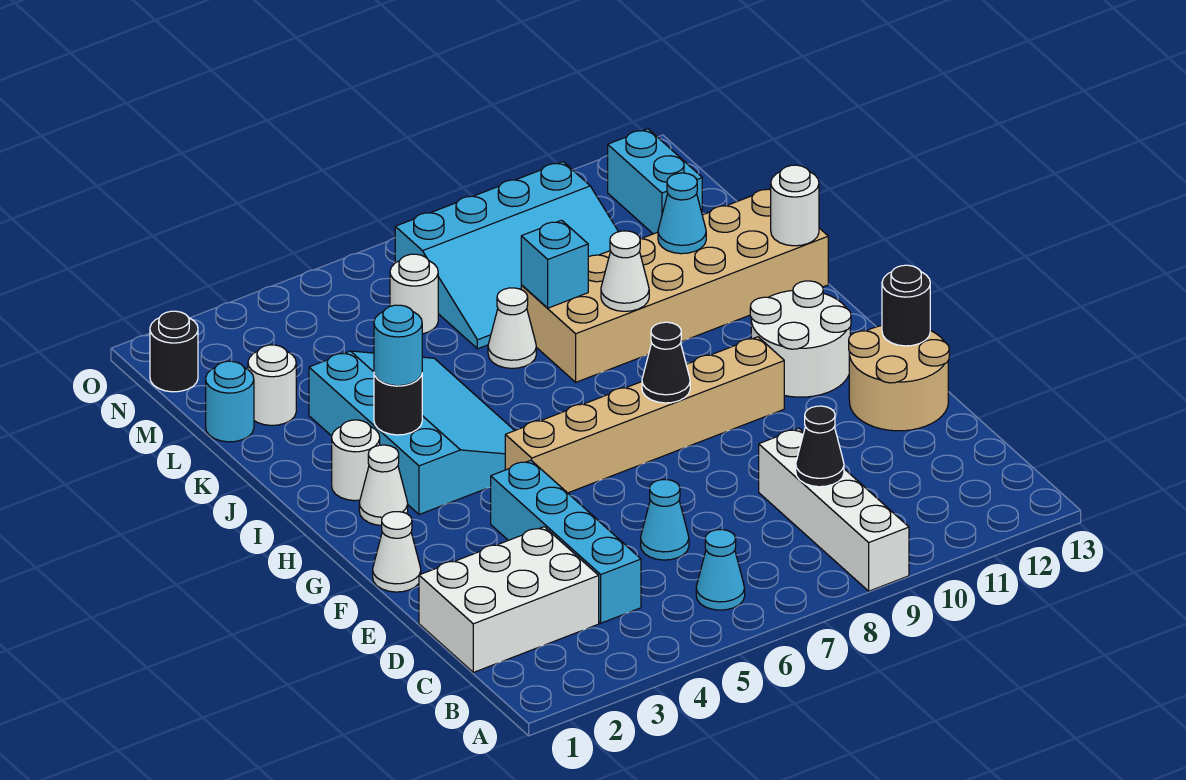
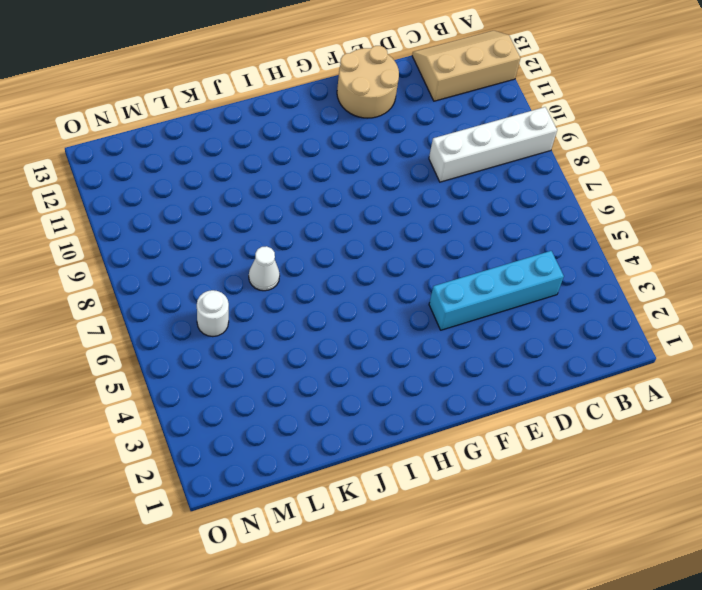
tan slope A12:C13 level 1 top 12 -> none
none -> cyan cone B6 level 1
none -> white brick C1:D3 level 1
none -> cyan cone D6 level 1

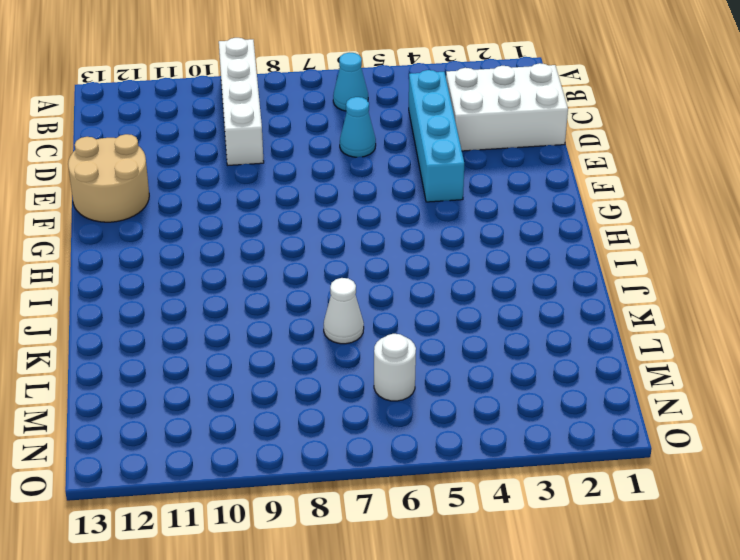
none -> white cone F1 level 1
none -> tan brick G5:G10 level 1
none -> white round brick G11:H12 level 1

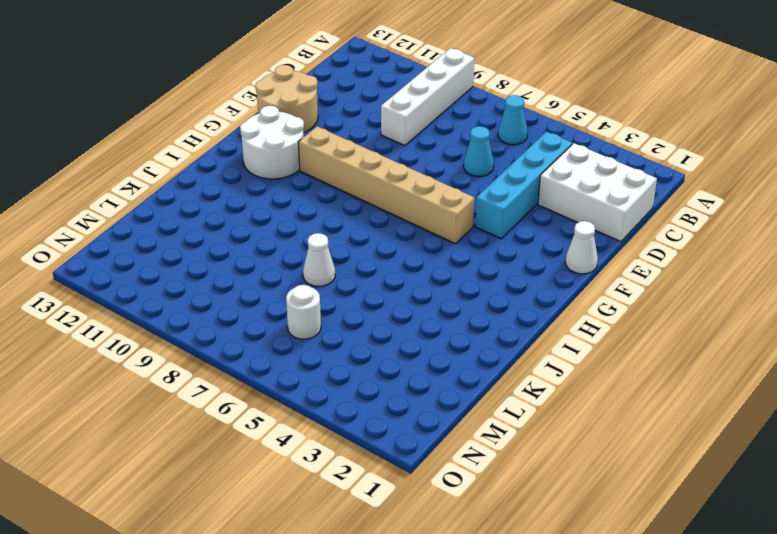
none -> white cone H2 level 1
none -> cyan slope H3:K5 level 1 top 3
none -> white round brick I2 level 1

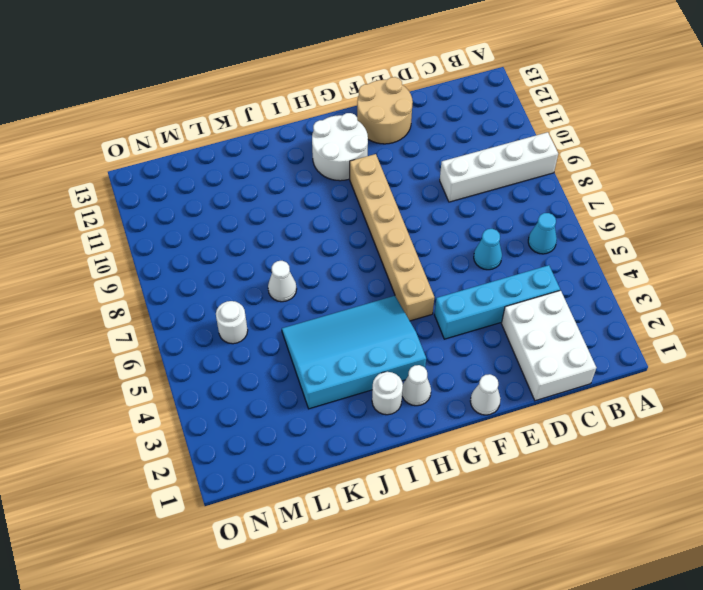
none -> tan brick J8:K13 level 1
none -> cyan round brick L1 level 1
none -> white round brick L2 level 1

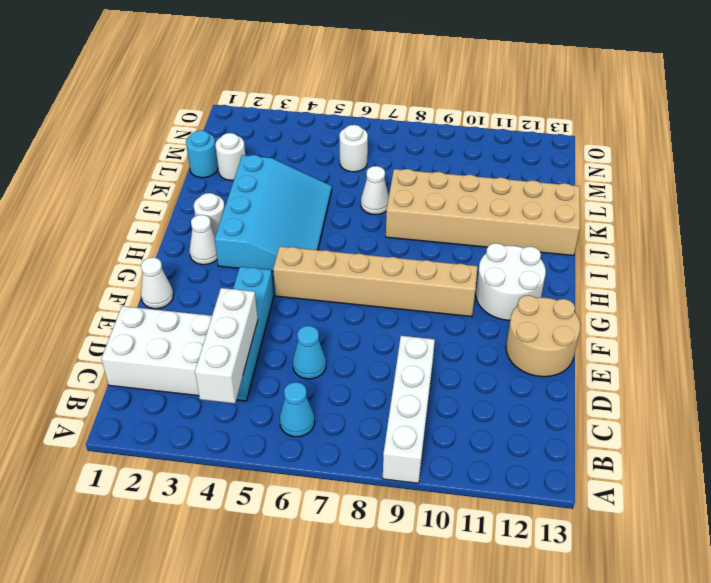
white brick B4:D4 level 2 -> none
none -> cyan slope L7:N10 level 1 top N
none -> cyan brick M12:N12 level 1
none -> black round brick N1 level 1

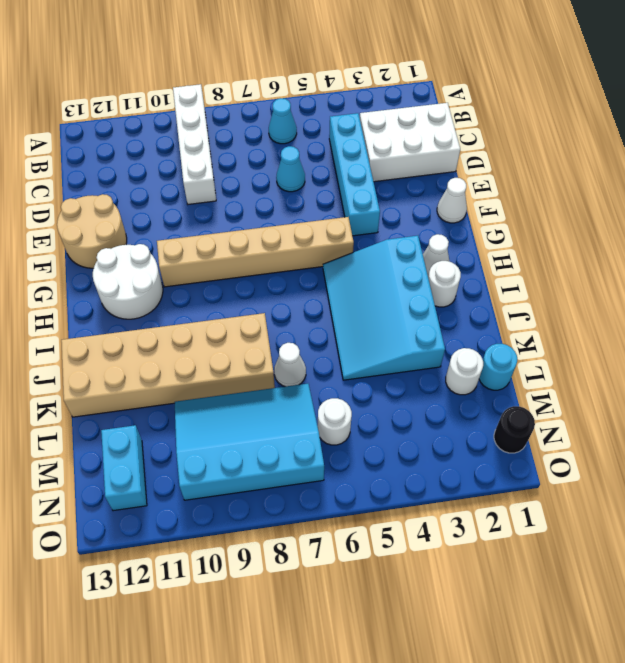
none -> black cone C9 level 2
none -> black round brick F13 level 2
none -> black cone G8 level 2

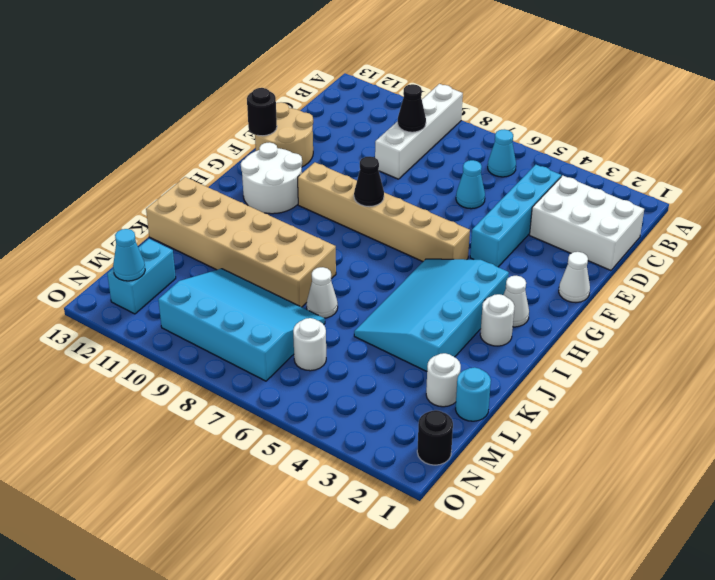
cyan cone N12 level 2 -> cyan cone K11 level 2
none -> black round brick I3 level 2
none -> white cone J9 level 2
none -> white round brick J13 level 2

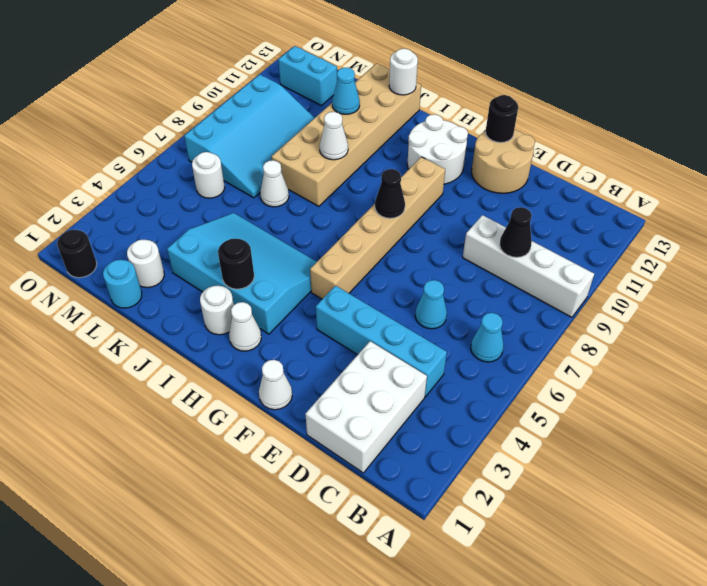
none -> cyan brick K8 level 2
none -> cyan round brick I3 level 3

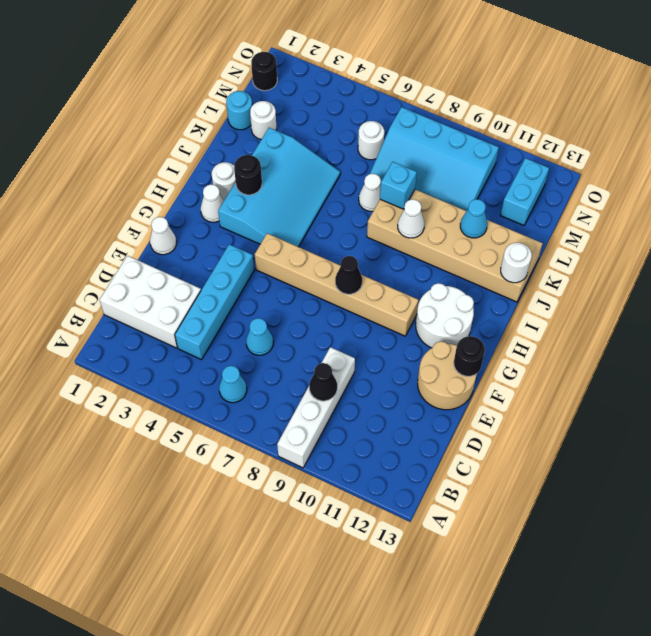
none -> cyan round brick I3 level 3

